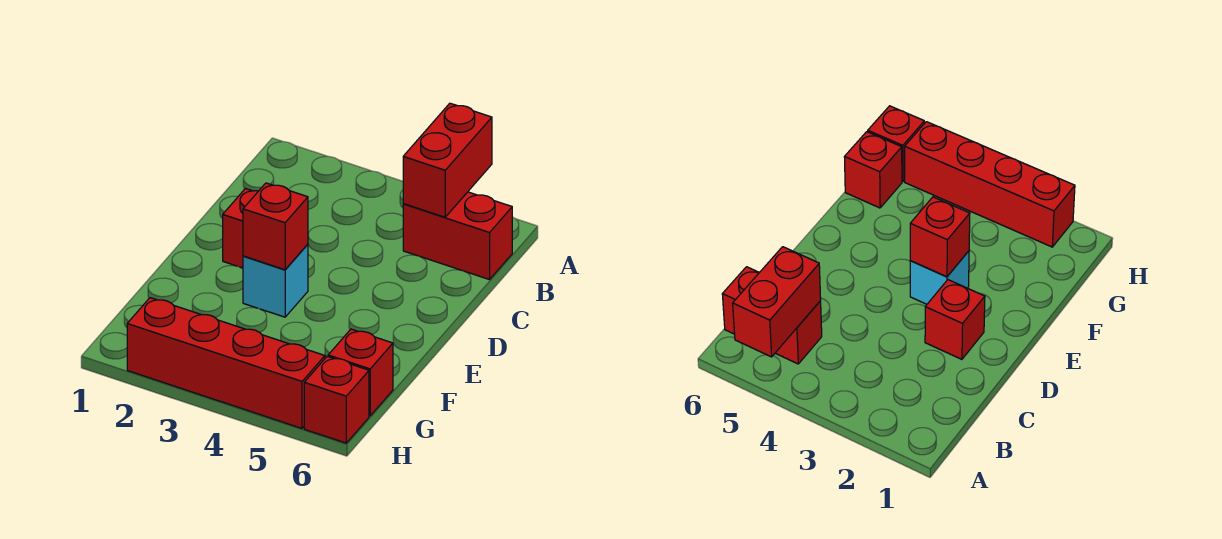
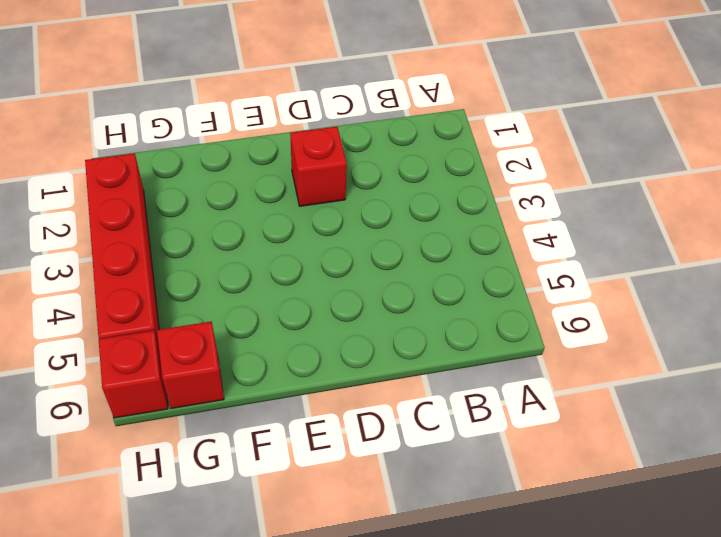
none -> red brick B5:B6 level 1
none -> cyan brick E3 level 1

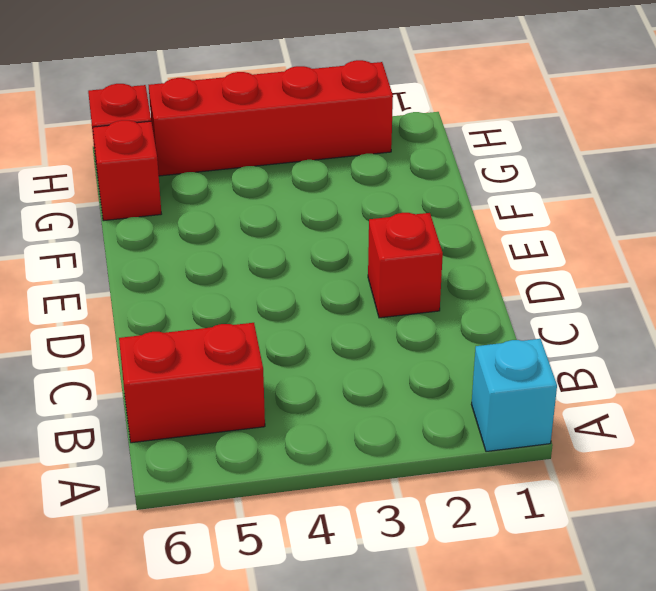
cyan brick A1 level 1 -> cyan brick E3 level 1
none -> red brick A5:B5 level 2
none -> red brick E3 level 2

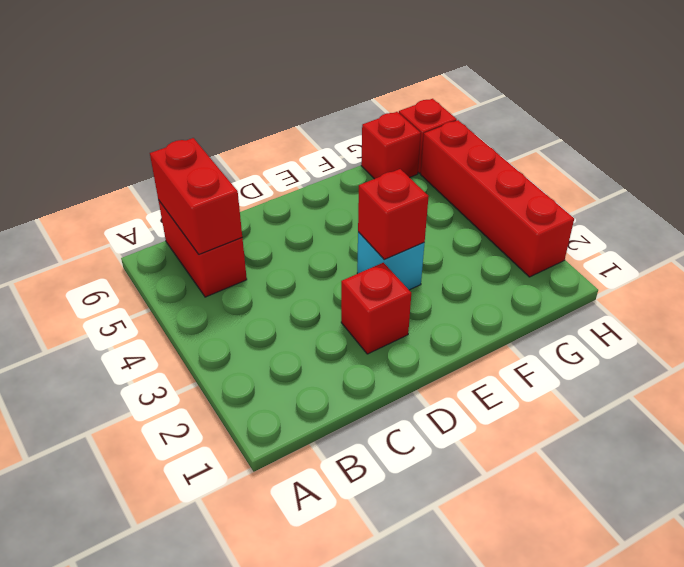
red brick B5:B6 level 2 -> red brick A5:B5 level 2

